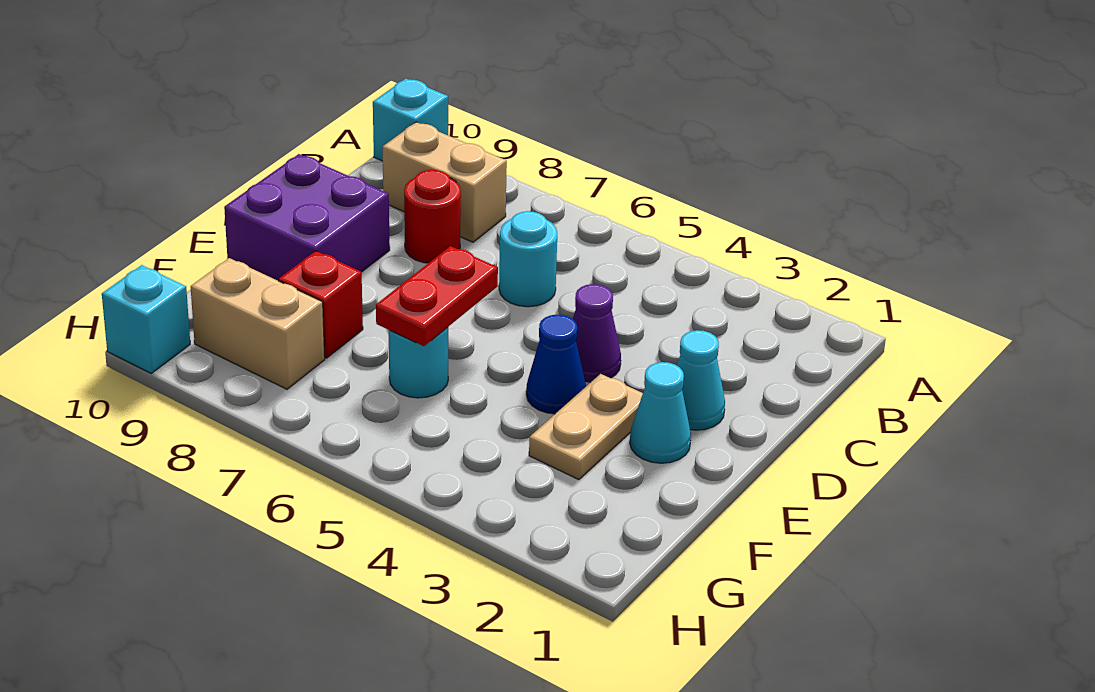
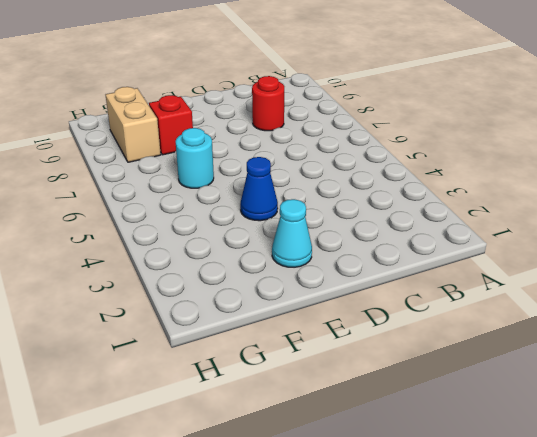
none -> cyan brick A10 level 1
none -> tan brick B8:B9 level 1
none -> cyan round brick C6 level 1

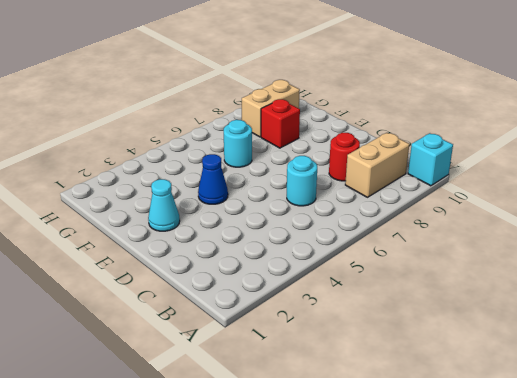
none -> cyan cone D2 level 1
none -> purple cone D4 level 1
none -> purple brick D9:E10 level 1

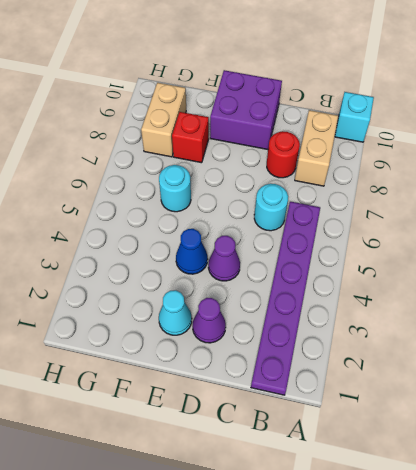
purple plate B1:B6 level 1 -> none
purple cone D2 level 1 -> cyan cone D2 level 1
none -> tan plate E3:F3 level 1
none -> cyan brick H10 level 1
none -> red plate E6:F6 level 2

